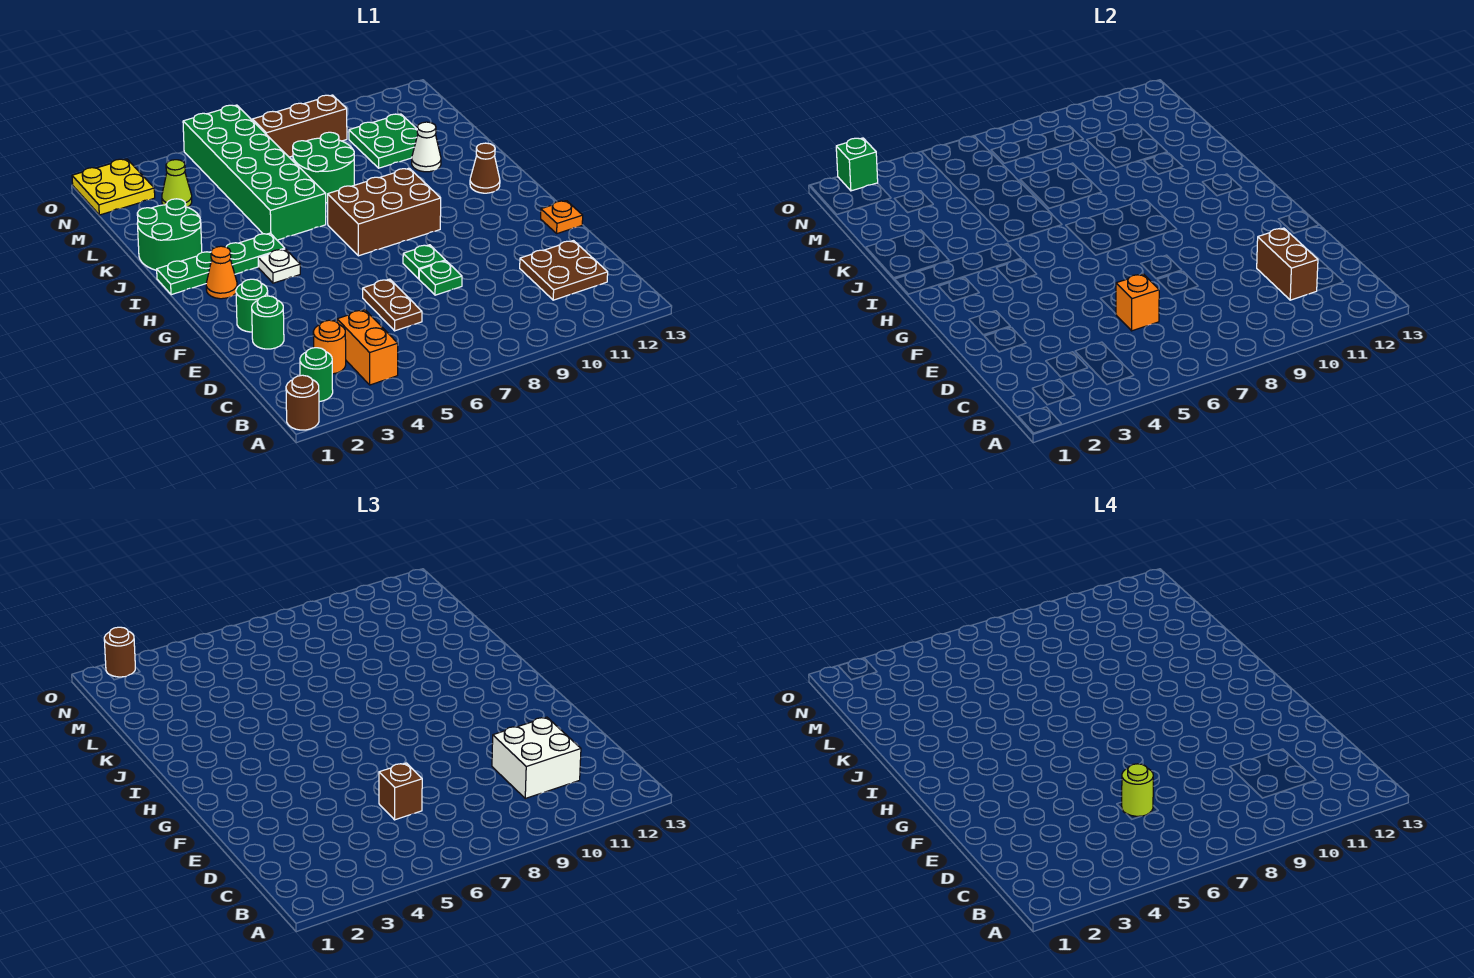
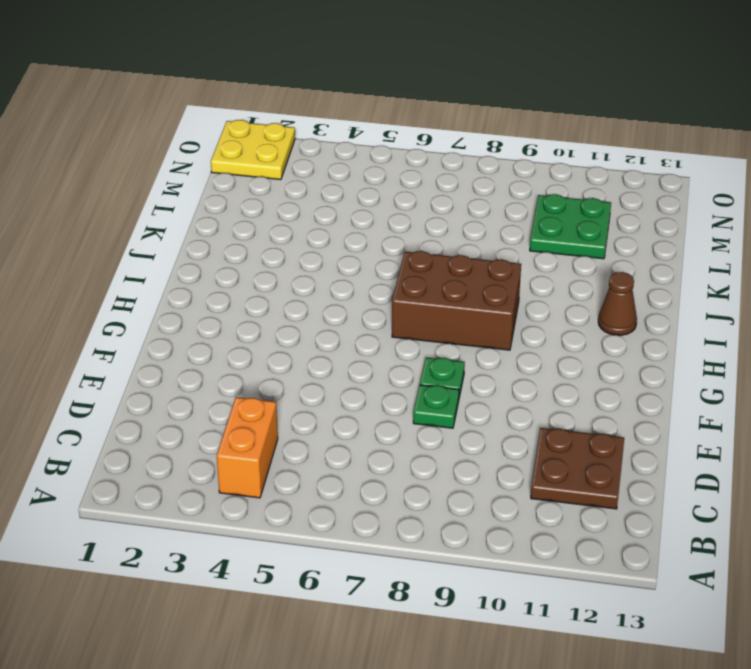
none -> brown round brick A1 level 1
none -> green round brick B2 level 1
none -> orange round brick C3 level 1
none -> brown plate D6:E6 level 1

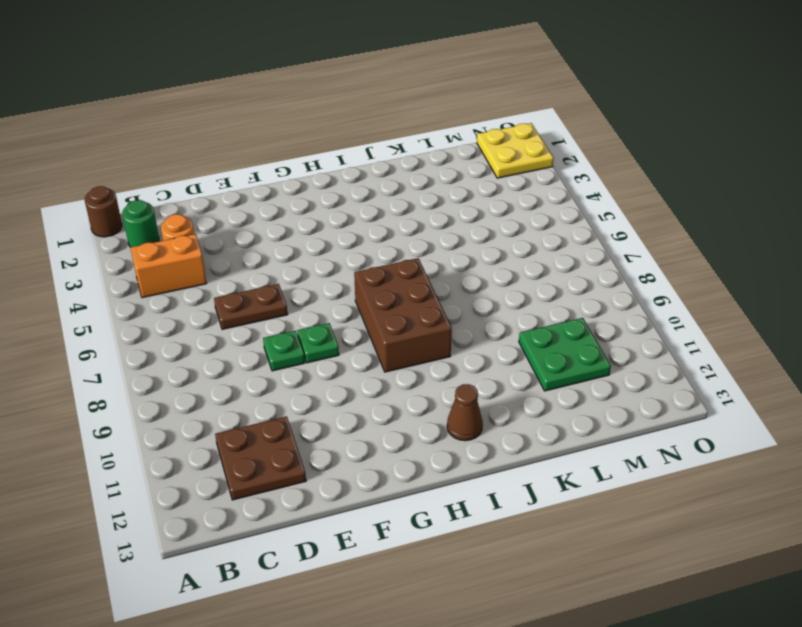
none -> green round brick E2 level 1
none -> green round brick F2 level 1
none -> orange plate F13 level 1
none -> orange cone H2 level 1

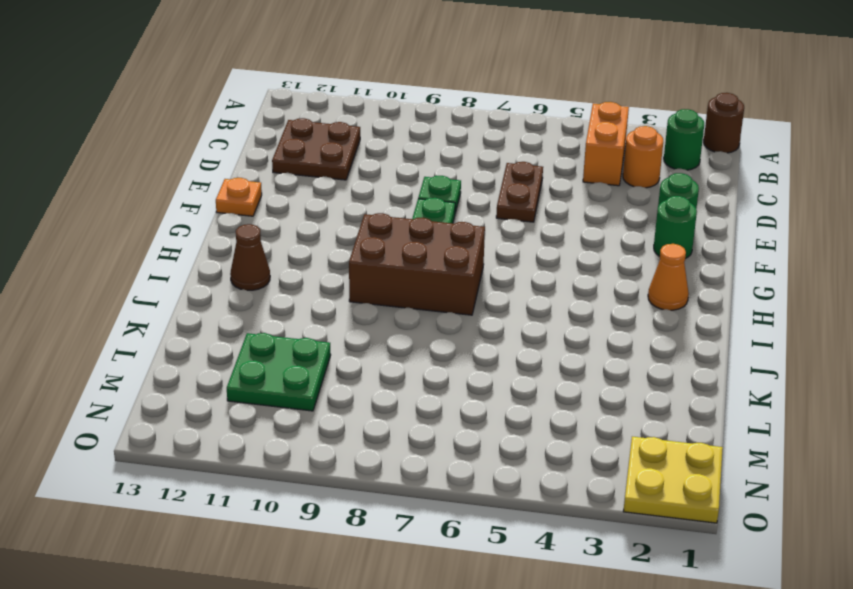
none -> white plate H4 level 1
none -> green plate I1:I4 level 1
none -> green round brick J1:K2 level 1
none -> green brick J5:O6 level 1

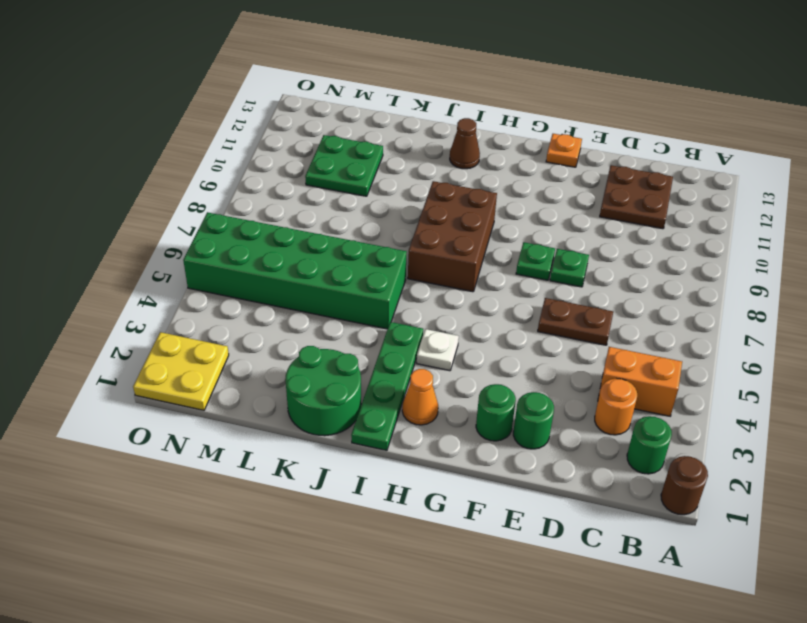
none -> green round brick K7:L8 level 1
none -> white cone K11 level 1
none -> lime cone M3 level 1
none -> brown brick N7:N9 level 1

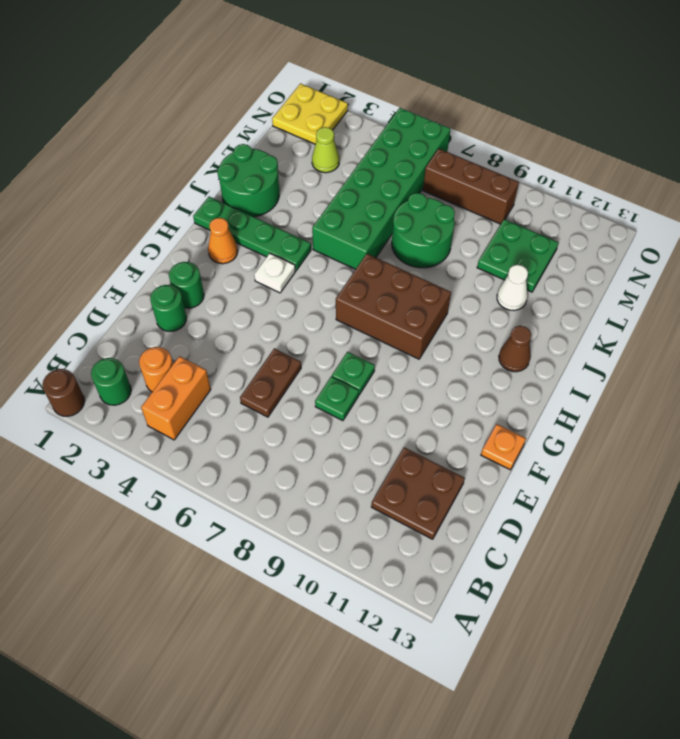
none -> brown brick C11:D11 level 2
none -> orange brick D6 level 2
none -> green brick O2 level 2
none -> white brick C10:D11 level 3

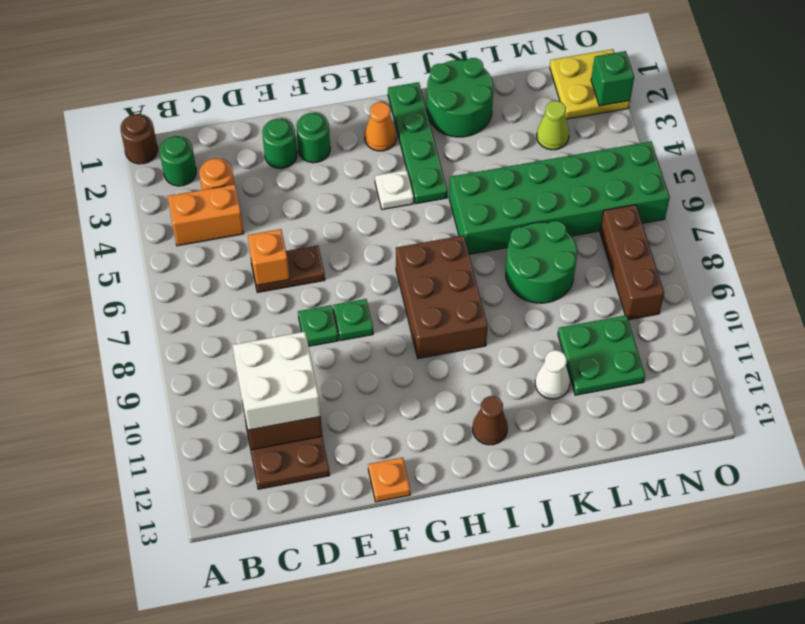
none -> brown brick D6 level 3
none -> brown round brick O2 level 3
none -> lime round brick D6 level 4

